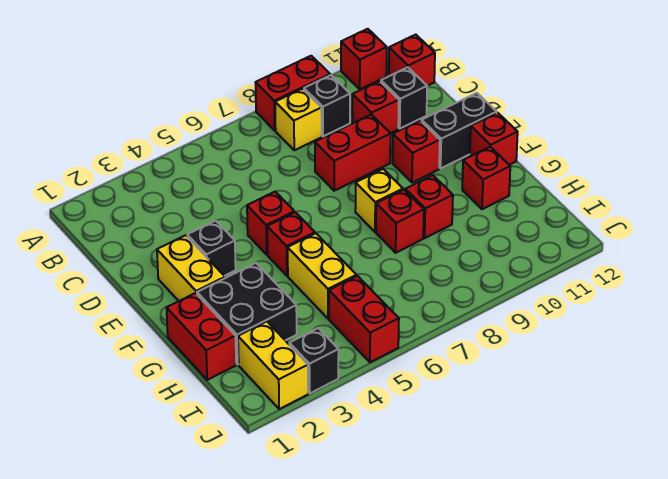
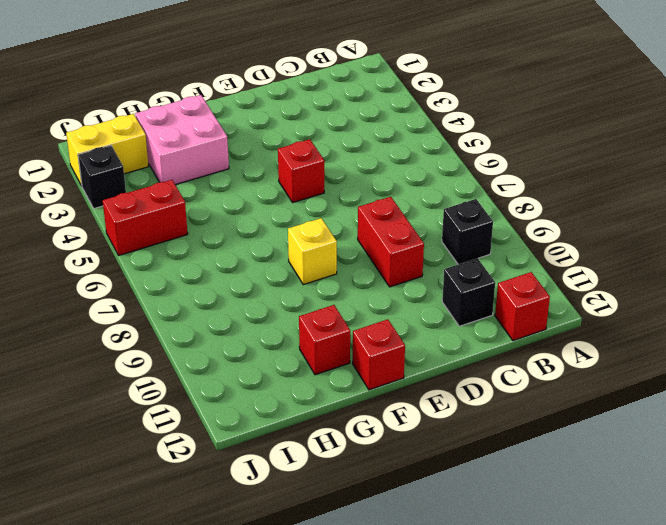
pink brick G2:H3 level 1 -> black brick G2:H3 level 1
none -> red brick A8:A9 level 1
none -> red brick A11 level 1
none -> yellow brick B8 level 1

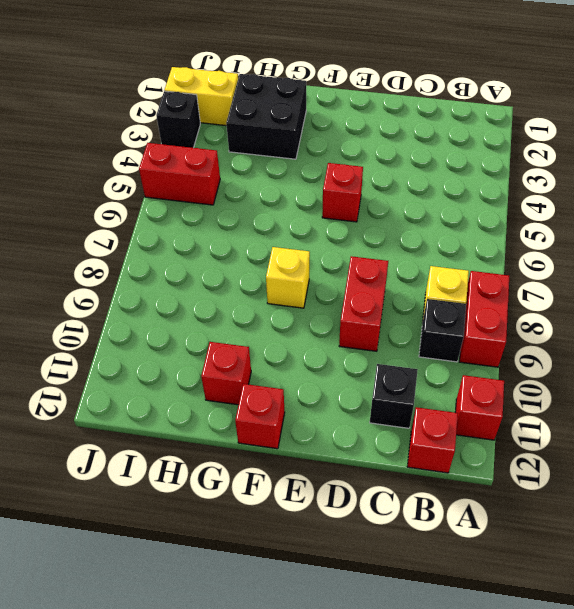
none -> red brick C10 level 1
none -> yellow brick E2:F2 level 1
none -> black brick E3 level 1

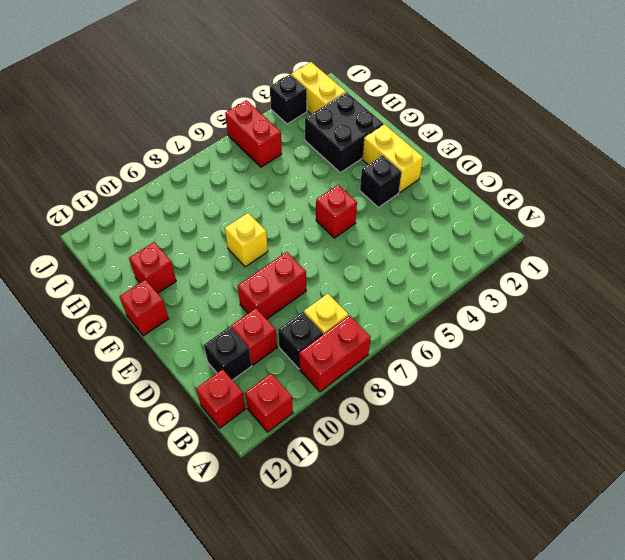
none -> red brick E10 level 1
none -> black brick E11:E12 level 1
none -> red brick F5 level 1

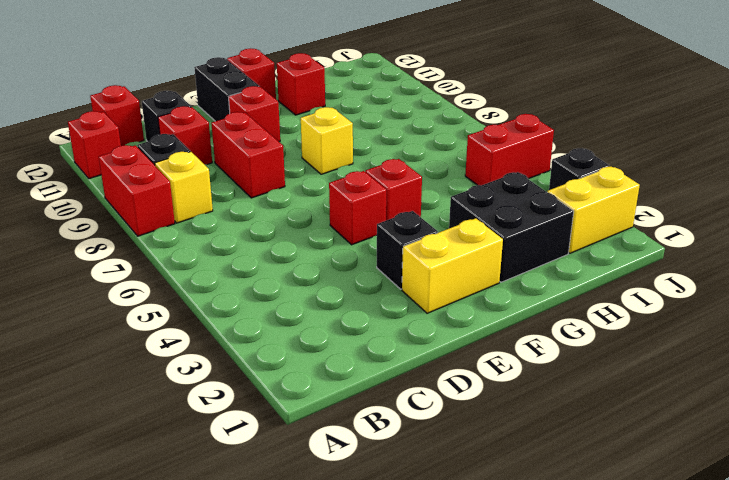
none -> red brick G1:H1 level 1
none -> yellow brick G5:H5 level 1
none -> red brick G8 level 1

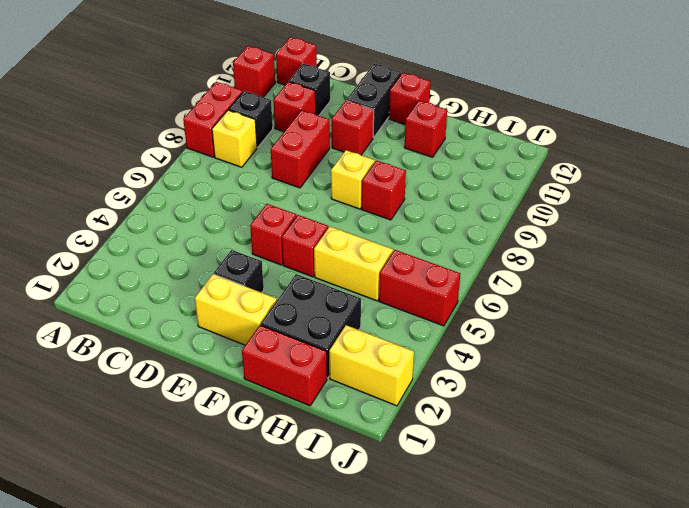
none -> red brick G9 level 1
none -> black brick J3 level 1

